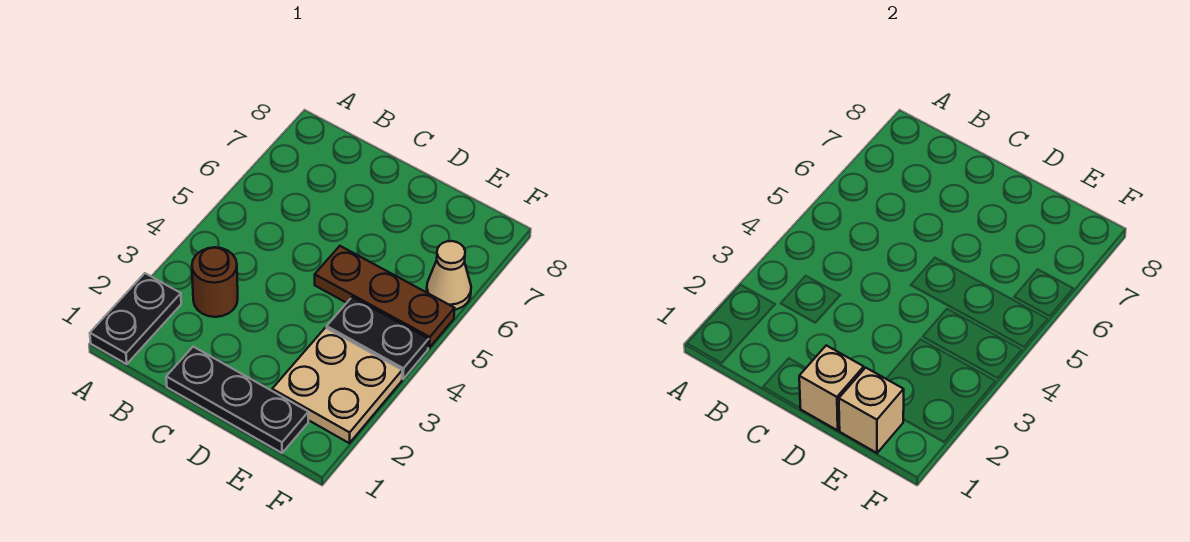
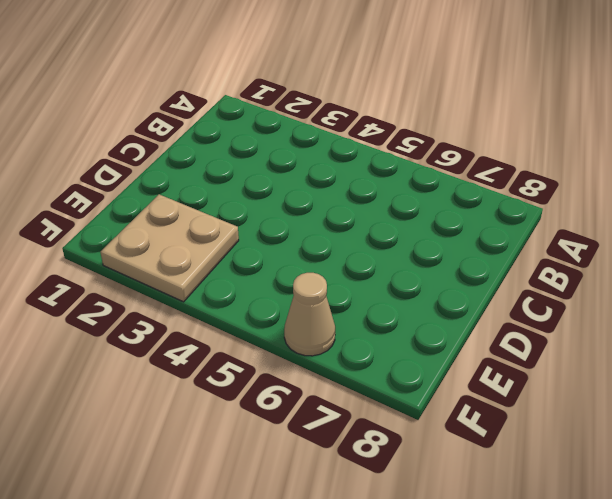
none -> black plate A1:A2 level 1
none -> brown round brick B3 level 1

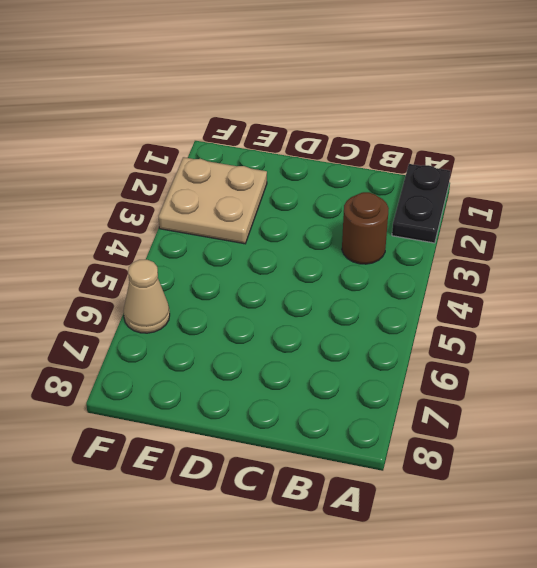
none -> black plate C1:E1 level 1
none -> brown plate D5:F5 level 1

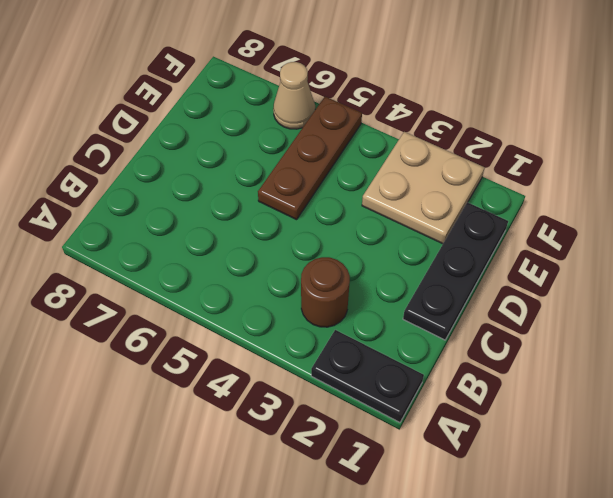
none -> black plate E4:F4 level 1
none -> tan brick D1 level 2

